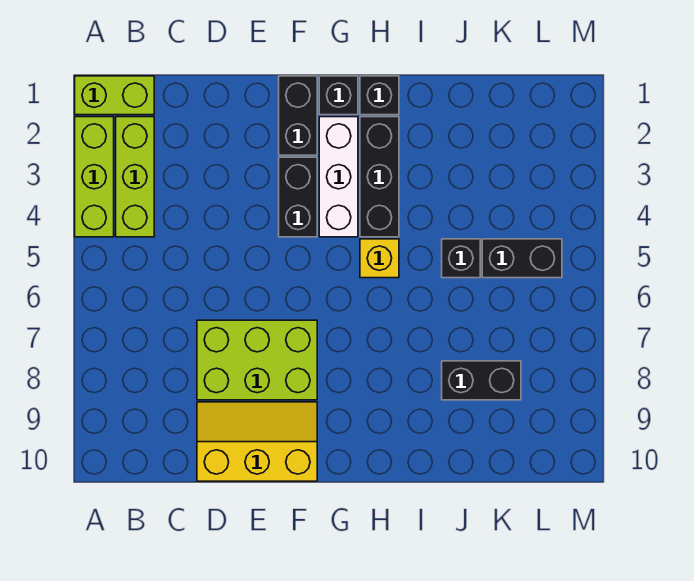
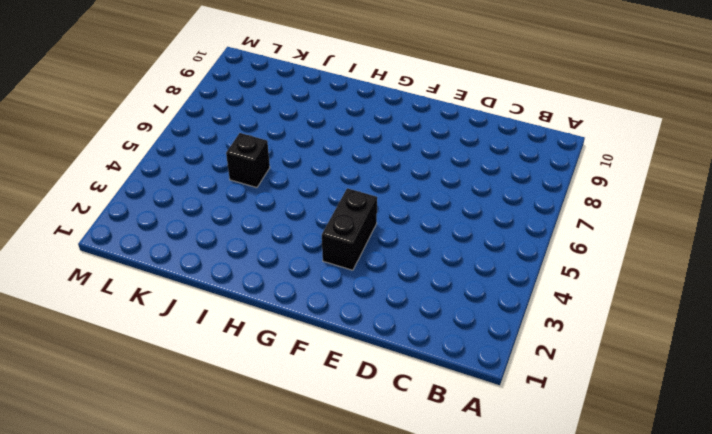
none -> lime brick A1:B1 level 1
none -> lime brick A2:A4 level 1
none -> lime brick B2:B4 level 1

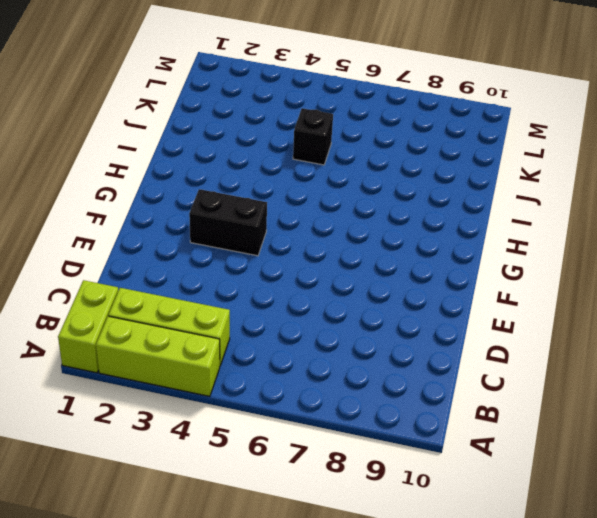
none -> lime brick D7:F8 level 1
none -> yellow slope D9:F10 level 1 top 10
none -> black brick F1:F2 level 1

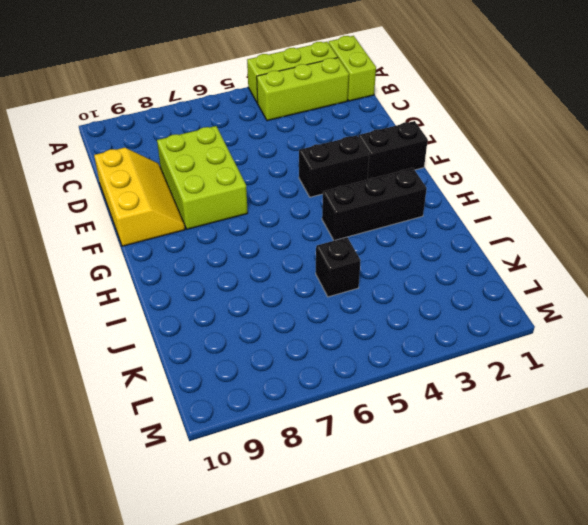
none -> black brick G1 level 1
none -> white brick G2:G4 level 1
none -> black brick H1 level 1

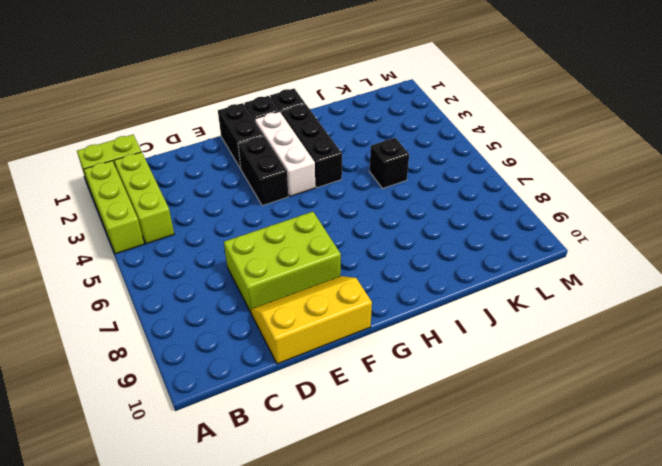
none -> yellow brick H5 level 1
none -> black brick J8:K8 level 1
none -> black brick K5:L5 level 1

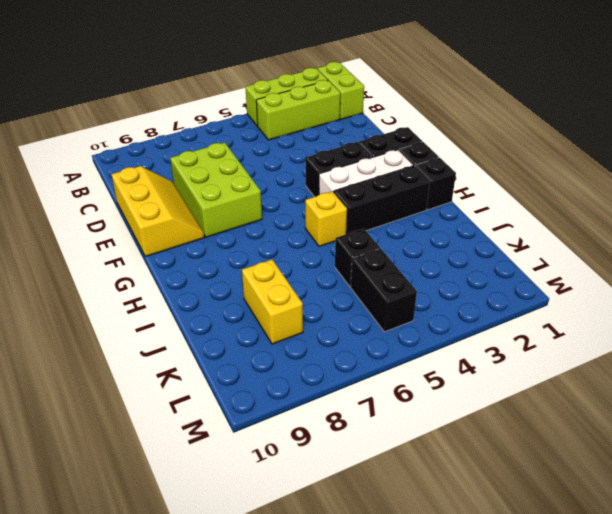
yellow brick J8:K8 level 1 -> black brick J8:K8 level 1

